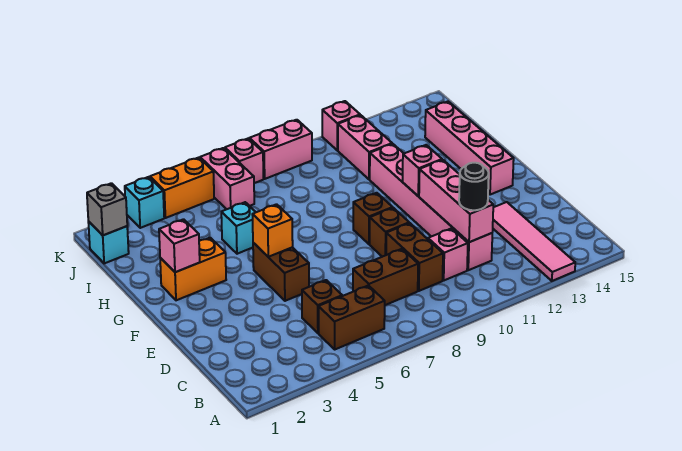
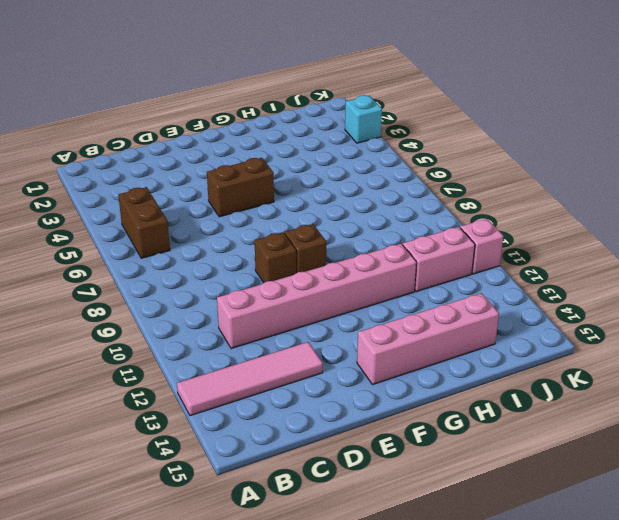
none -> brown brick C5 level 1
none -> brown brick C7:C8 level 1
none -> brown brick C9:D9 level 1

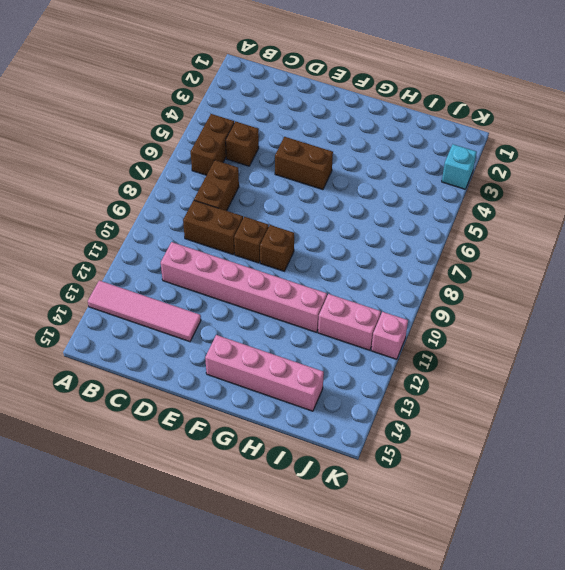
none -> pink brick C10 level 1
none -> orange brick G2:G3 level 1
none -> cyan brick H5 level 1

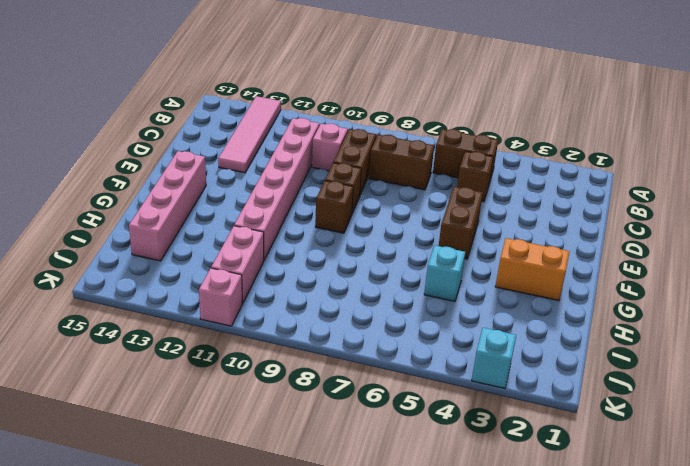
none -> cyan brick J1 level 1
none -> pink brick J6:K6 level 1
none -> orange brick K4:K5 level 1

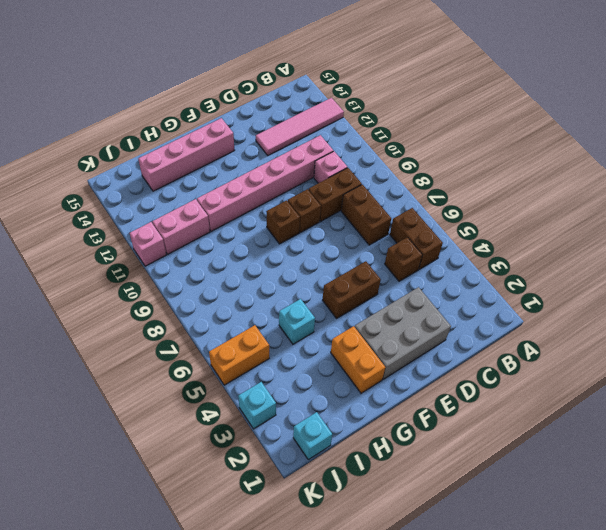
grey brick D2:F3 level 1 -> none
orange brick J5:K5 level 1 -> orange brick K4:K5 level 1
none -> pink brick J6:K6 level 1
none -> pink brick K7 level 1
none -> pink brick K8:K9 level 1

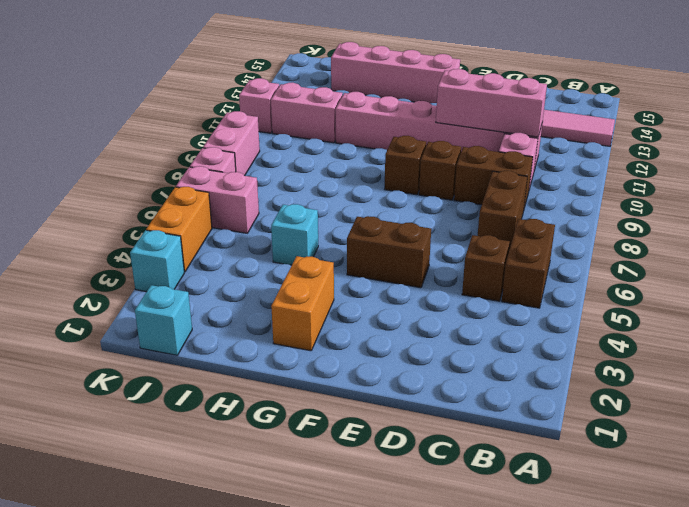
none -> orange brick F5 level 2
none -> pink brick F11 level 2
none -> pink brick G2 level 2

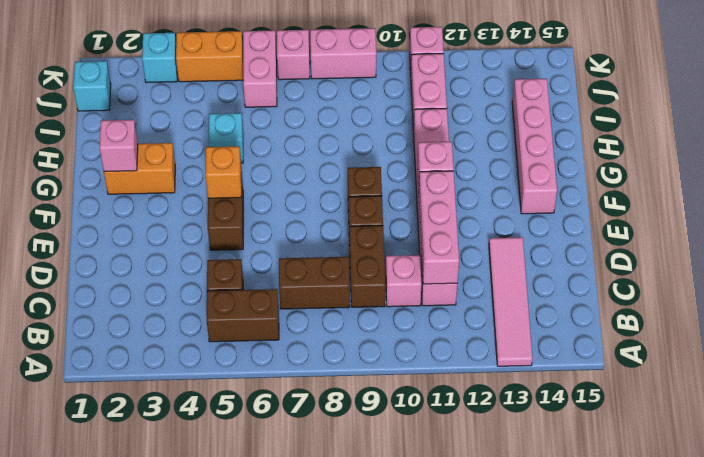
none -> grey brick J1 level 2
none -> black round brick C11 level 3

